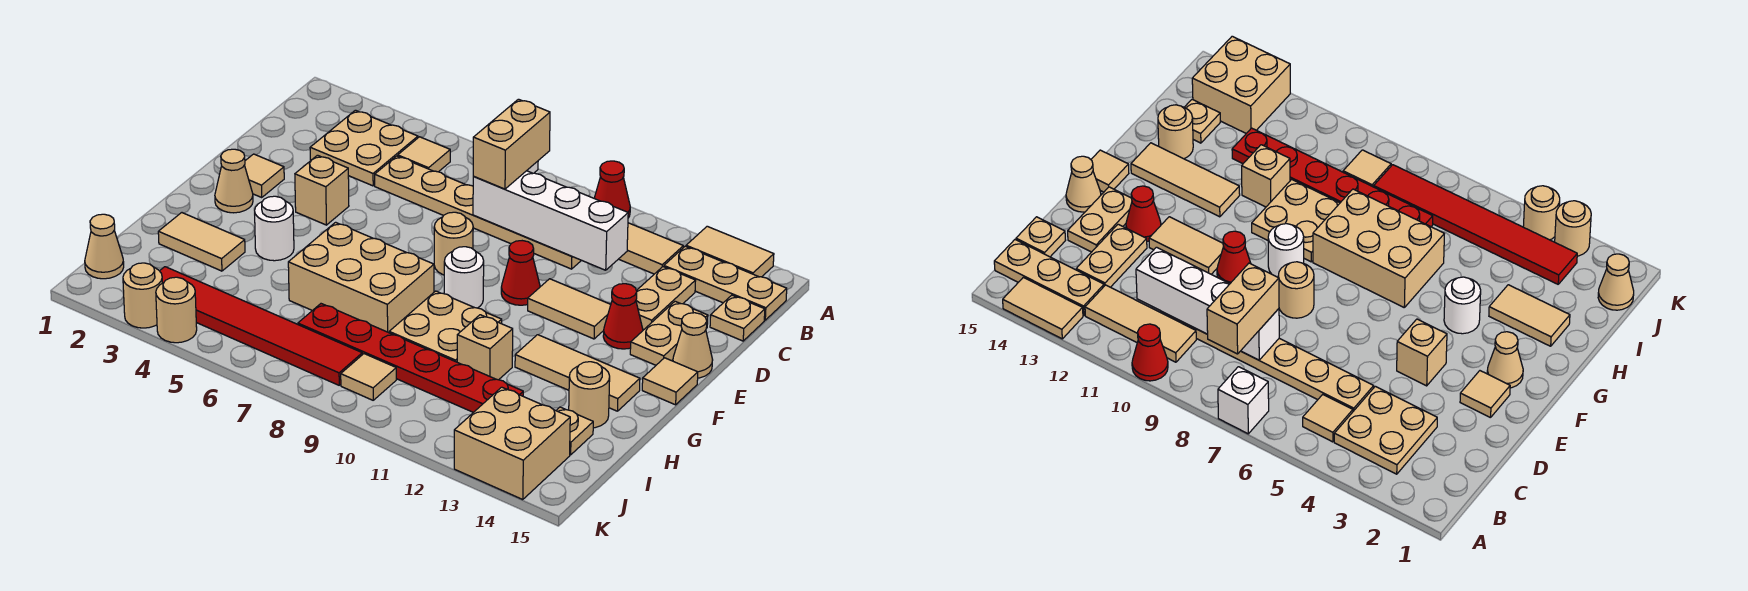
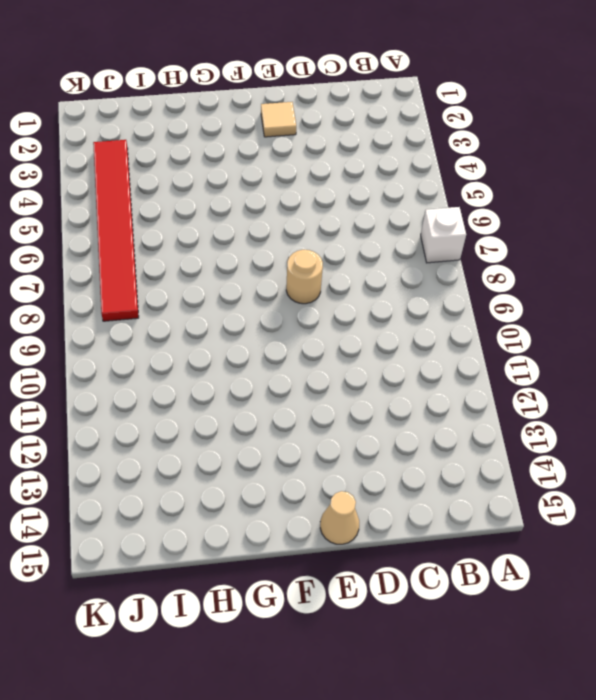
none -> red cone A10 level 1
none -> tan tile A13:A14 level 1
none -> tan plate B3:C4 level 1
none -> tan tile B5 level 1

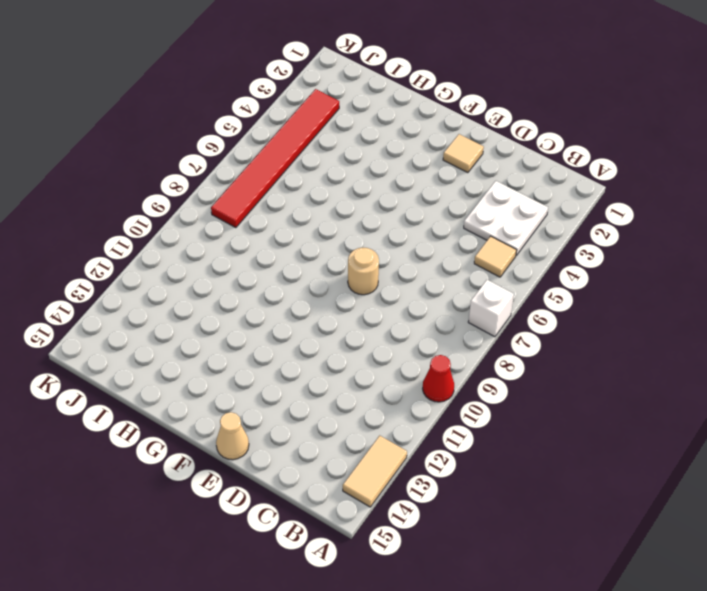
white plate B3:C4 level 1 -> tan plate B3:C4 level 1
none -> tan tile B10:B12 level 1
none -> tan plate B13:B15 level 1
none -> tan plate C5:C10 level 1
none -> tan plate C13:D13 level 1

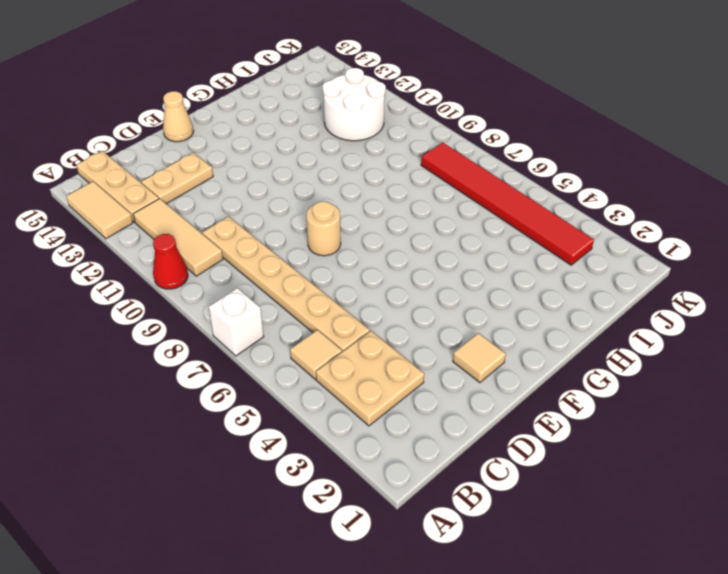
white round brick I11:J12 level 1 -> red plate I7:I12 level 1
none -> tan plate C15 level 1
none -> tan plate D14:E14 level 1
none -> tan brick E4 level 1
none -> red cone E10 level 1

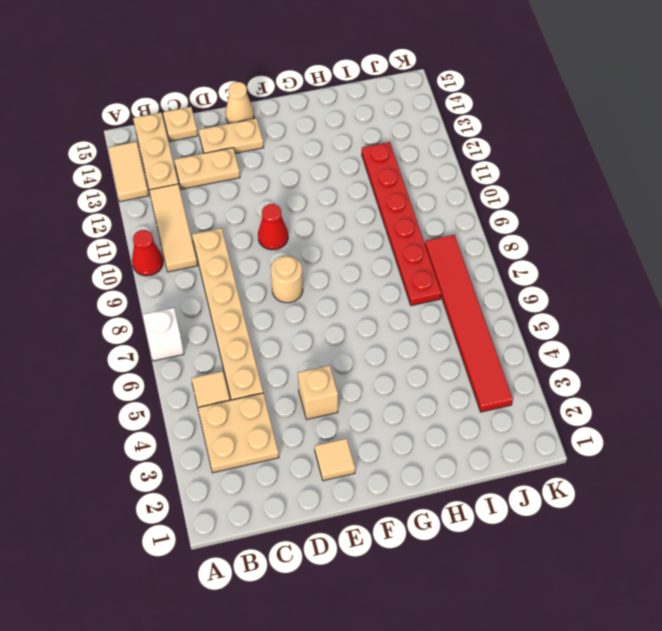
none -> tan tile E11:E12 level 1
none -> red cone E13 level 1
none -> tan cone F2 level 1
none -> white round brick F9 level 1

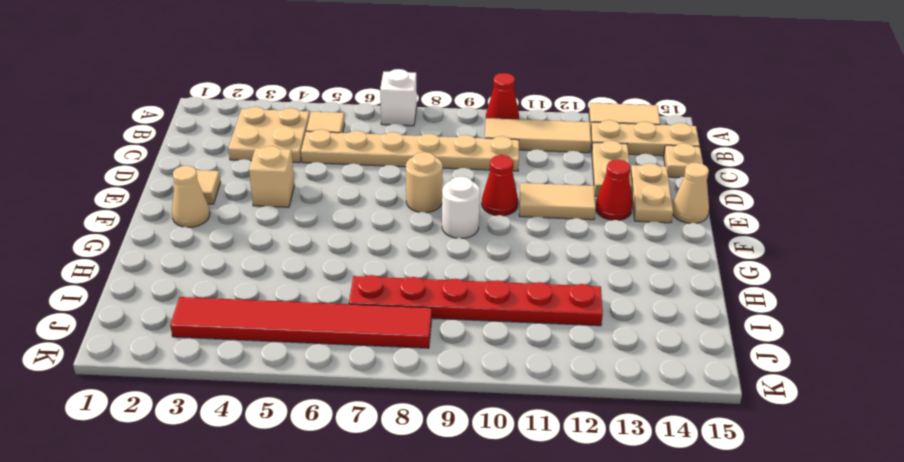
none -> tan tile F15 level 1
none -> white round brick G4 level 1
none -> tan brick G6:H8 level 1
none -> tan plate G9:H10 level 1

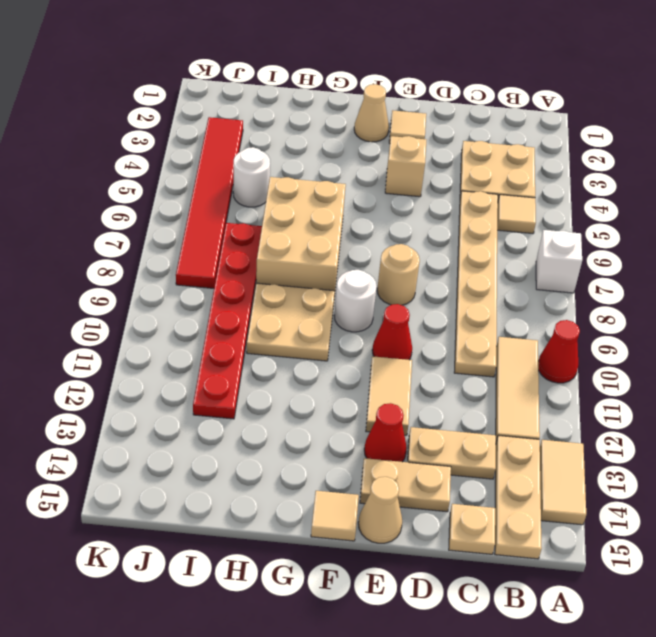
white round brick I5 level 1 -> white round brick G4 level 1
none -> tan tile G12:G14 level 1
none -> tan tile H2:H3 level 1
none -> tan brick H11 level 1
none -> tan round brick H14 level 1

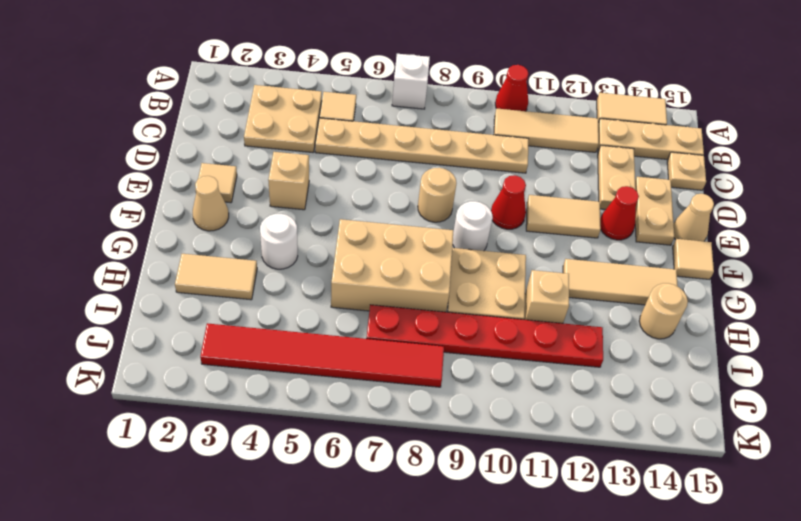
none -> tan plate I14 level 1
none -> tan cone J1 level 1
none -> tan tile J9 level 1
none -> tan brick J13:K14 level 1

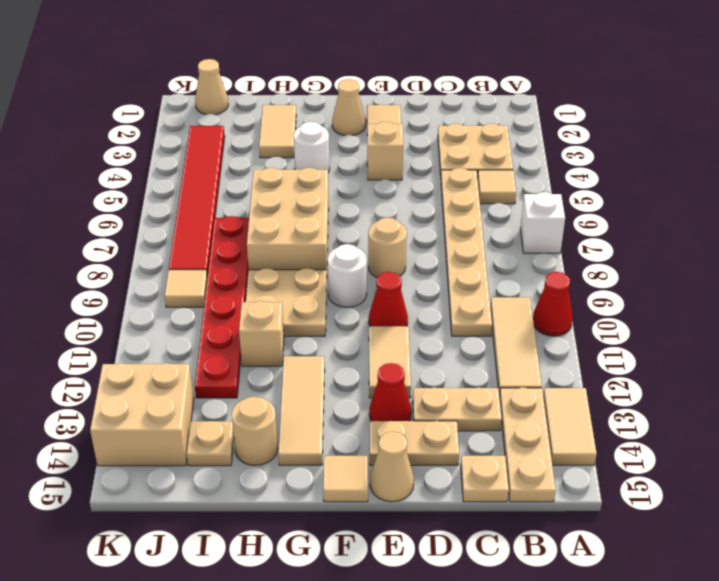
none -> tan round brick K3 level 1
none -> tan round brick K4 level 1
none -> white brick C8:C11 level 2
none -> tan brick B8:C8 level 3

